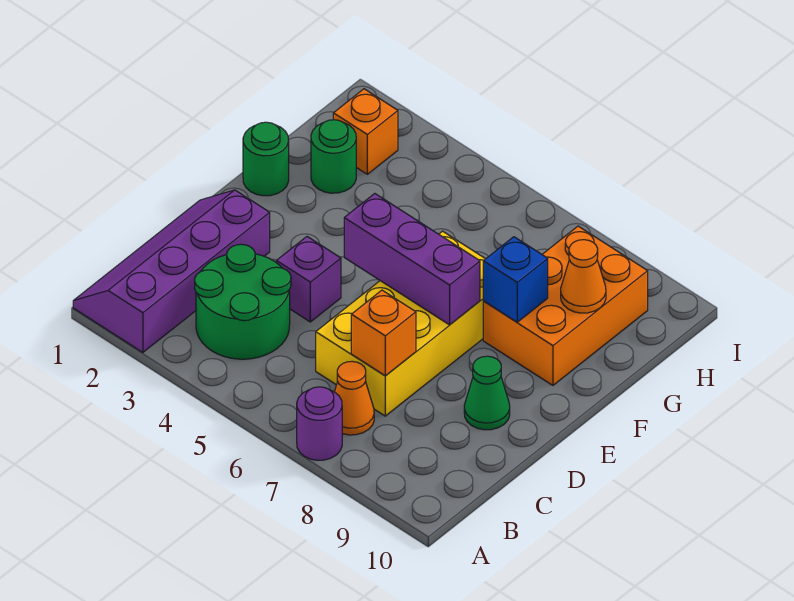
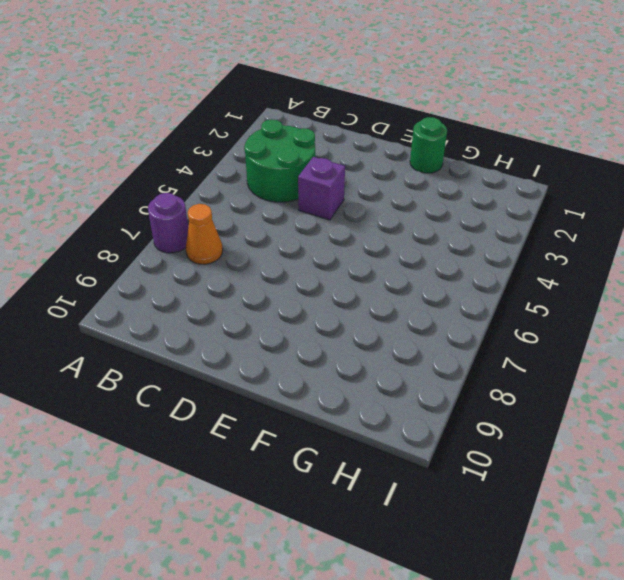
none -> purple slope A1:D2 level 1 top 2
none -> yellow brick C6:F7 level 1
none -> green cone D9 level 1

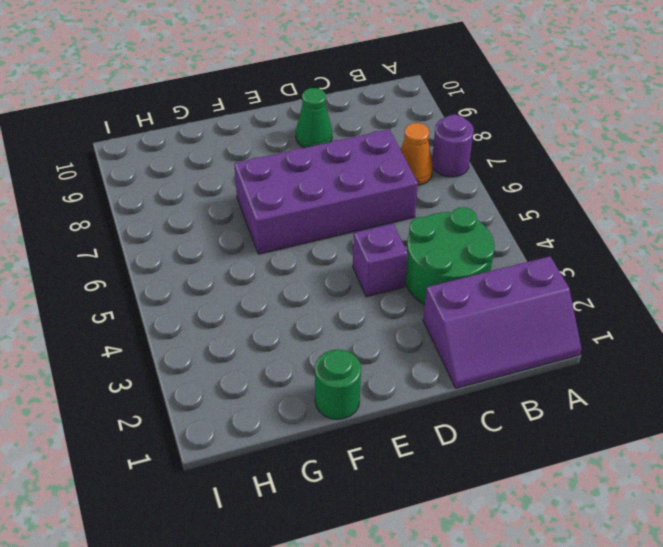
purple slope A1:C2 level 1 top 2 -> purple slope A1:D2 level 1 top 2
purple brick C6:F7 level 1 -> yellow brick C6:F7 level 1
none -> orange brick F8:H9 level 1
none -> green round brick G2 level 1
none -> orange brick H2 level 1

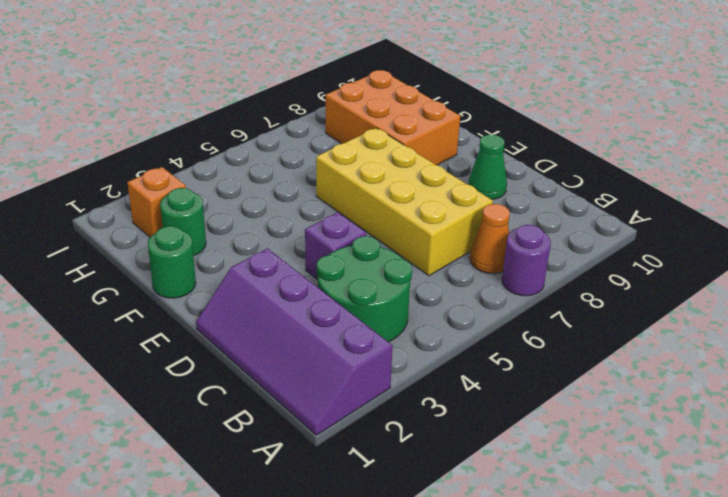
none -> orange brick C7 level 2
none -> purple brick E5:E7 level 2
none -> blue brick F8 level 2

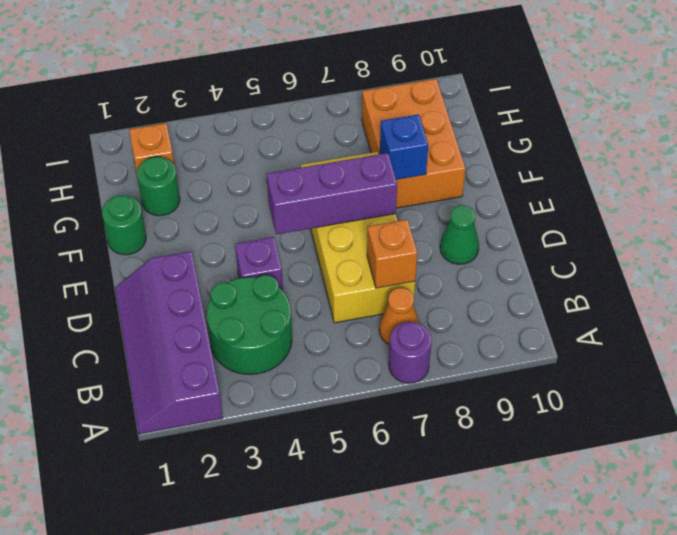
none -> orange cone G9 level 2

